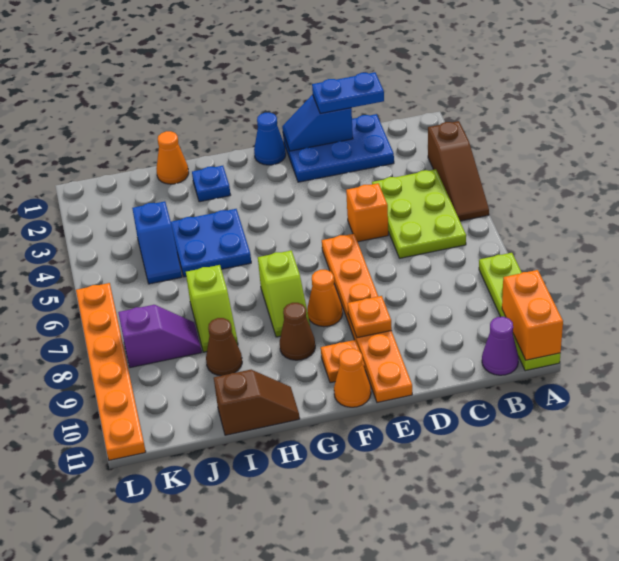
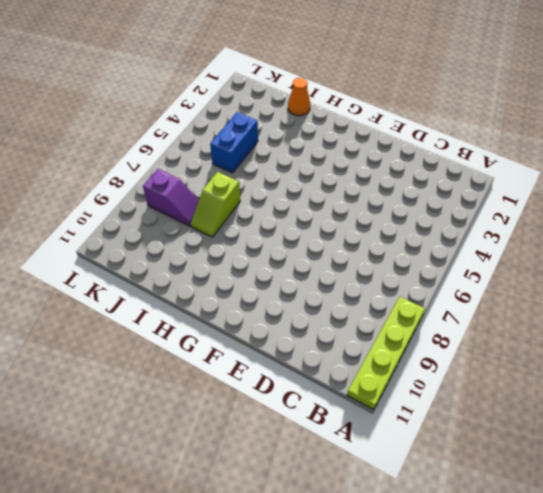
blue brick J4:J5 level 1 -> blue slope J4:J5 level 1 top 4
none -> brown slope A3:A5 level 1 top 3
none -> lime plate B4:C6 level 1
none -> purple cone B11 level 1

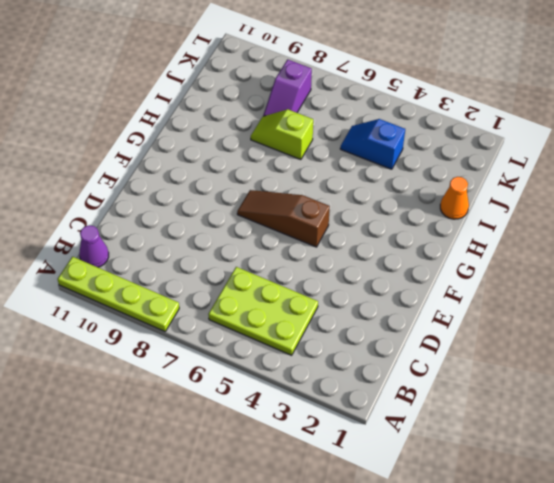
brown slope F5:F7 level 1 top 5 -> brown slope A3:A5 level 1 top 3
none -> blue plate C1:E2 level 1
none -> orange brick D5 level 1
none -> orange plate E6:E11 level 1

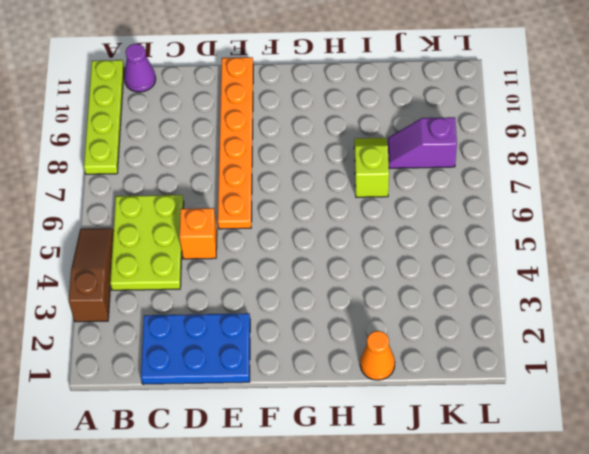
none -> blue cone F1 level 1
none -> orange cone F8 level 1
none -> orange plate F10 level 1

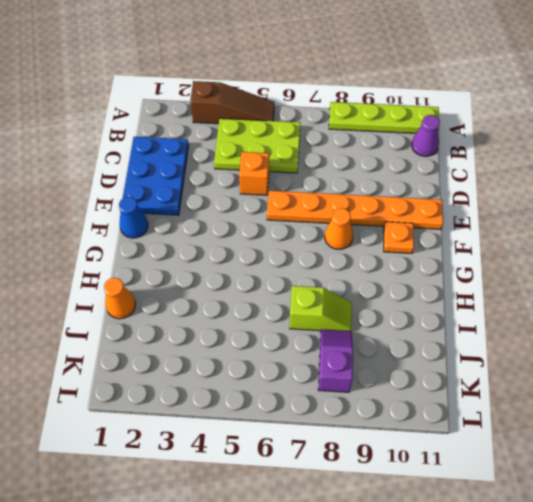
none -> orange cone F11 level 1
none -> lime slope G7:G8 level 1 top 7
none -> brown cone G9 level 1

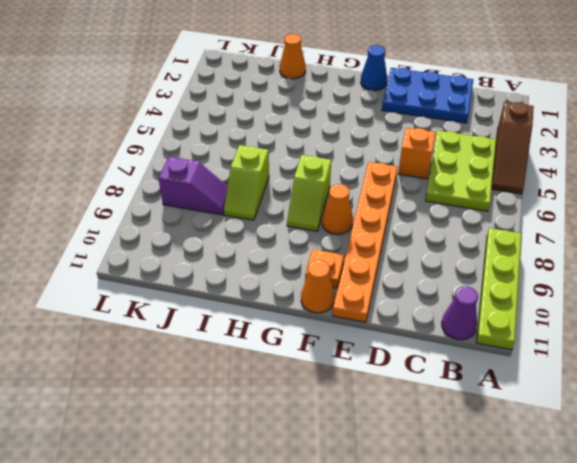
none -> brown cone G9 level 1
none -> blue plate H2 level 1
none -> blue plate H4:I5 level 1

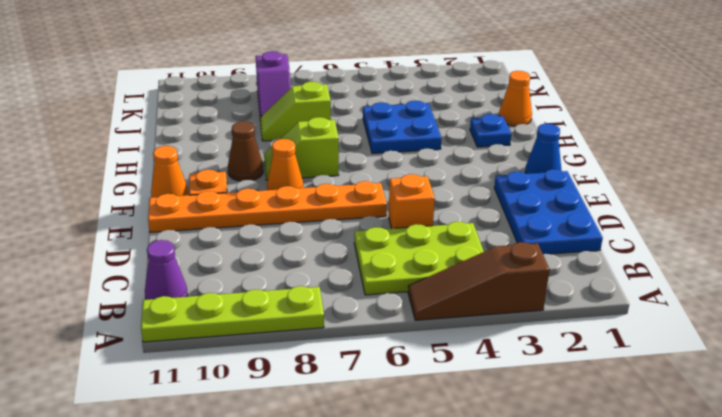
none -> brown slope H11:I11 level 1 top I
none -> brown cone I9 level 1
none -> blue slope J4:J5 level 1 top 4

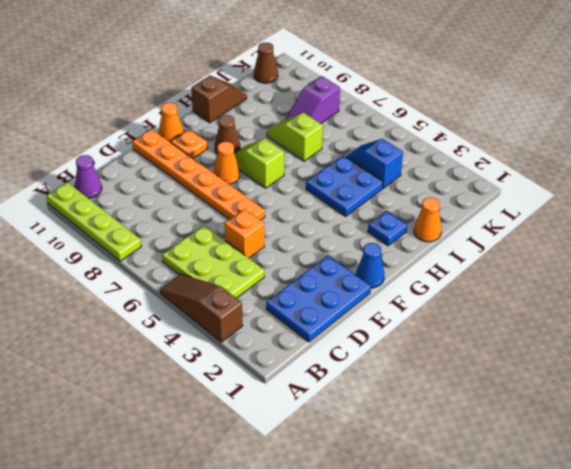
brown slope H11:I11 level 1 top H -> brown slope H11:I11 level 1 top I
brown cone K11 level 1 -> brown cone I9 level 1
none -> orange plate L6:L11 level 1
none -> orange brick A10:A11 level 2
none -> blue slope D1:E1 level 2 top D

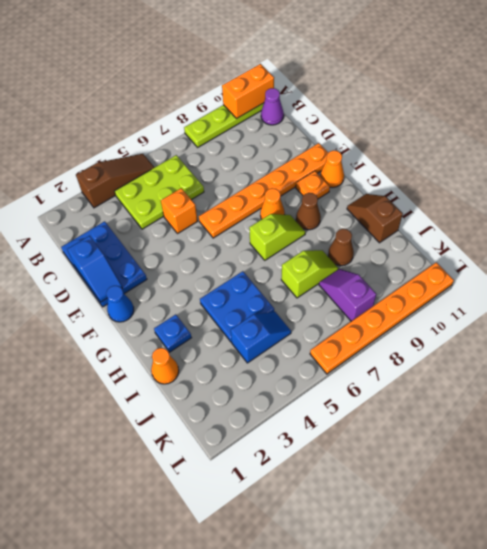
none -> orange plate E9 level 2
none -> blue plate C1:D1 level 3

